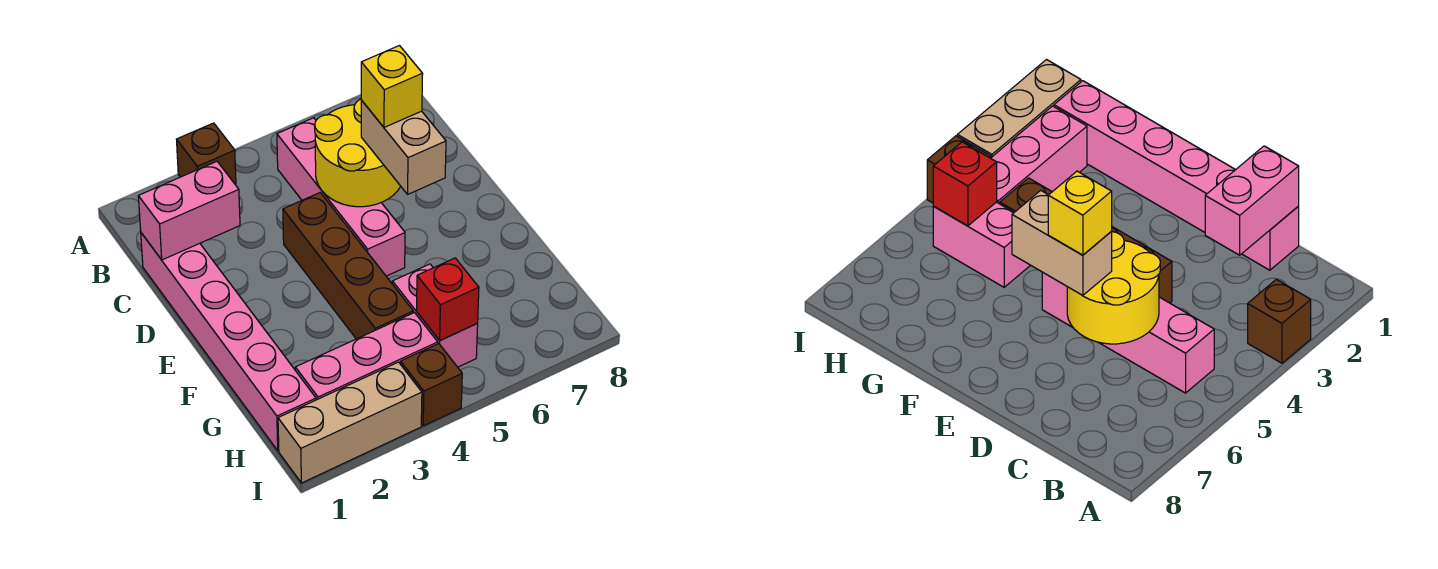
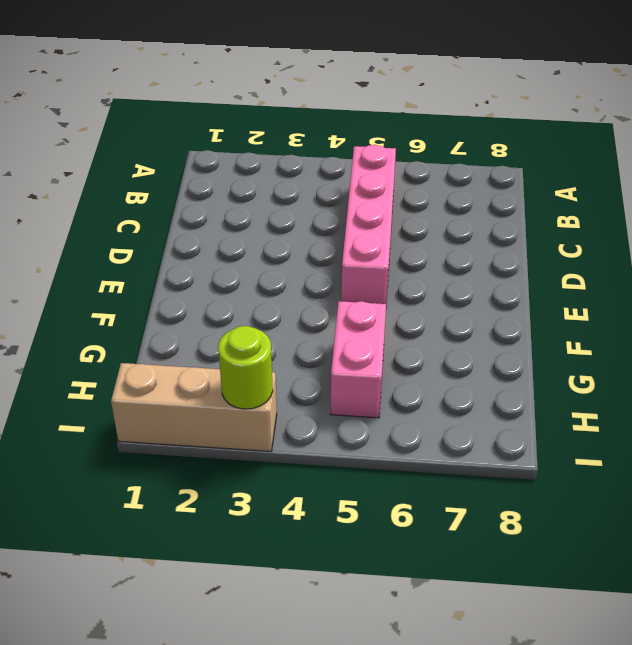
lime round brick I3 level 2 -> none
none -> brown brick A3 level 1
none -> pink brick C1:H1 level 1
none -> brown brick D4:G4 level 1

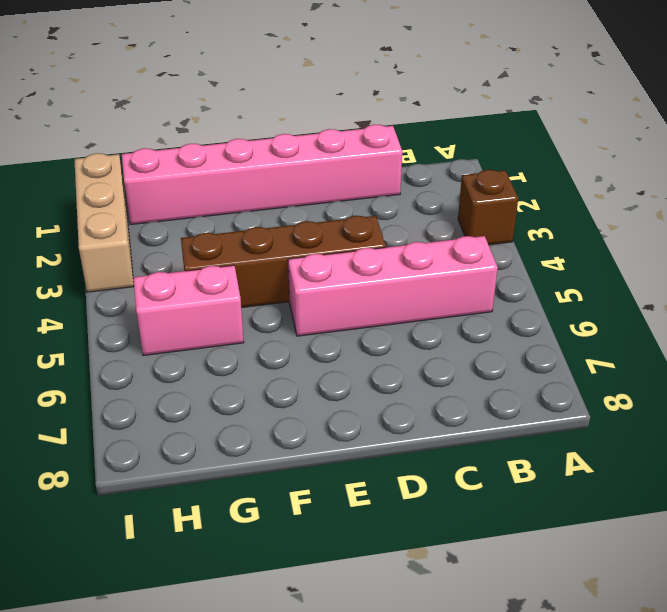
none -> pink brick H2:H4 level 1
none -> brown brick I4 level 1
none -> pink brick C1:C2 level 2

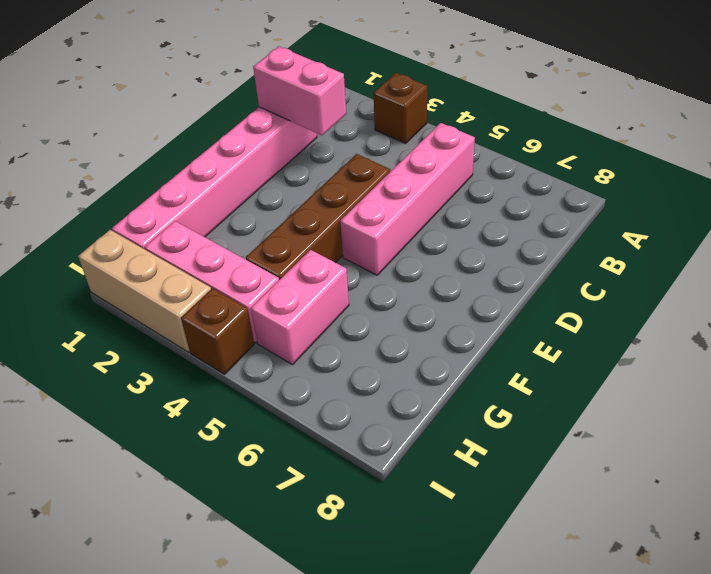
none -> yellow round brick C5:D6 level 2
none -> red brick H5 level 2
none -> tan brick D6:E6 level 3

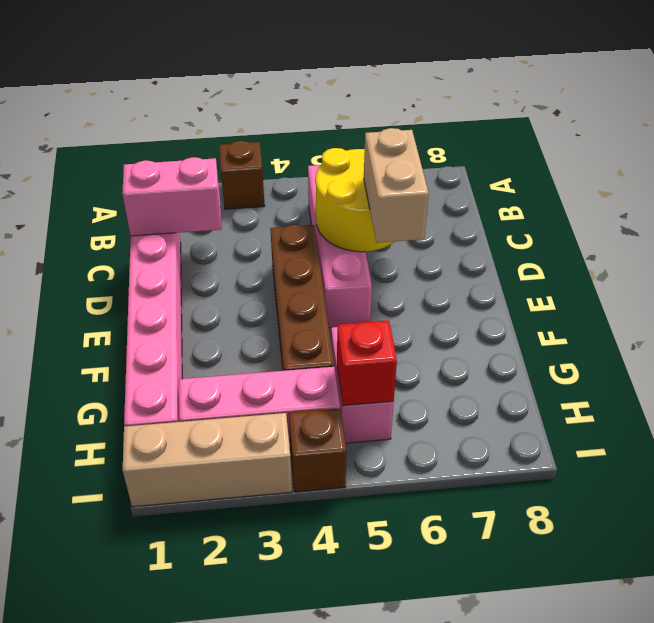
none -> yellow brick D6 level 4

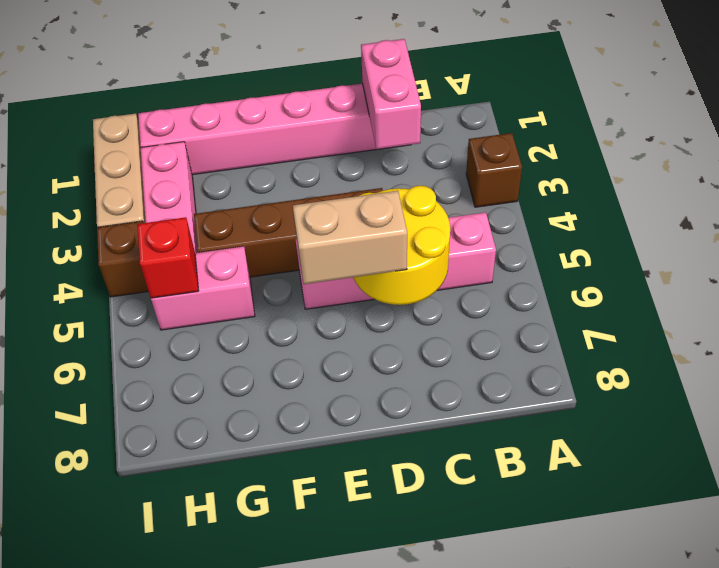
none -> yellow brick D6 level 4

